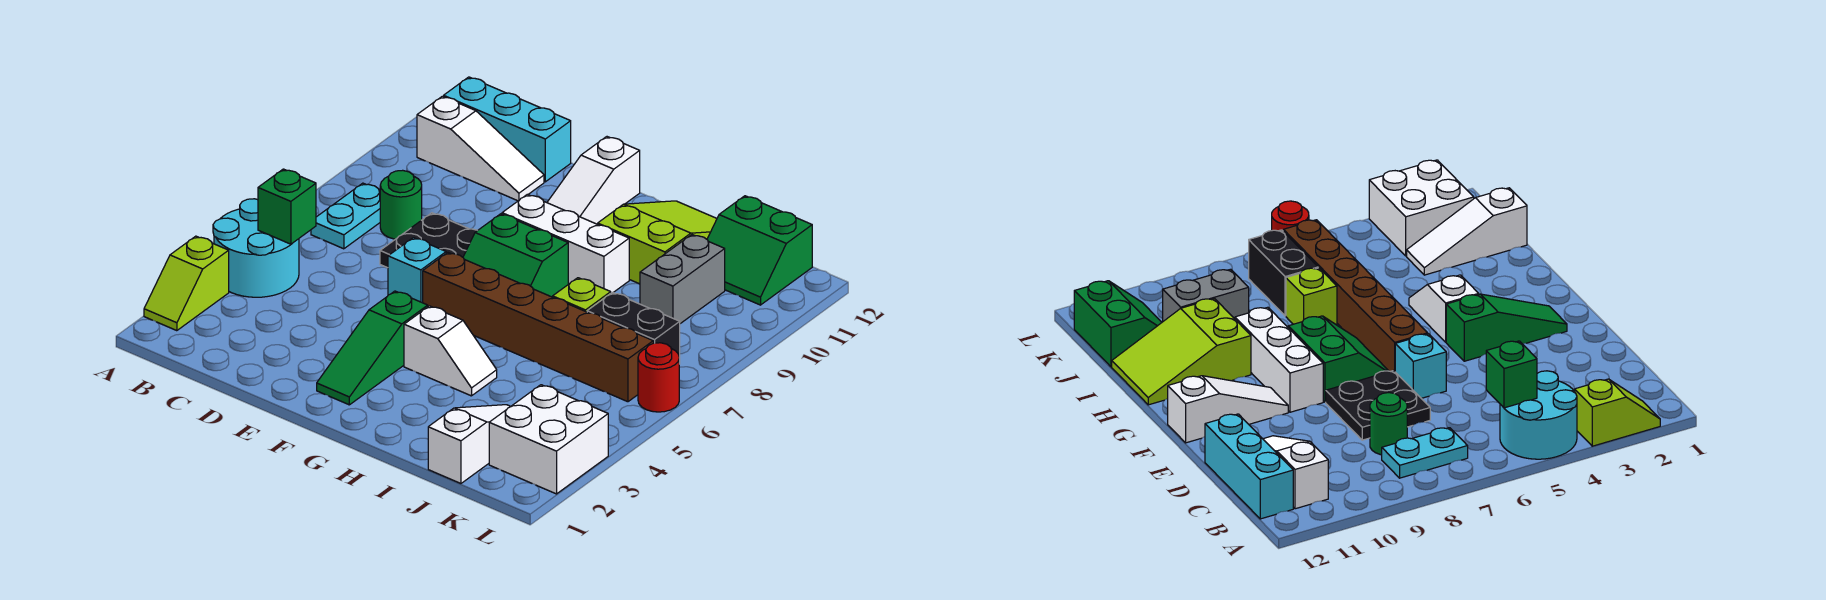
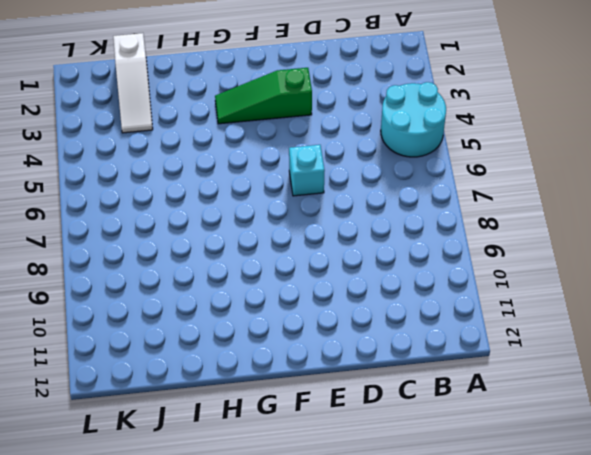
green slope E3:G3 level 1 top E -> green slope F2:F4 level 1 top 4
none -> lime slope A2:A3 level 1 top 3
none -> cyan plate B7:B8 level 1
none -> white slope B11:D11 level 1 top B

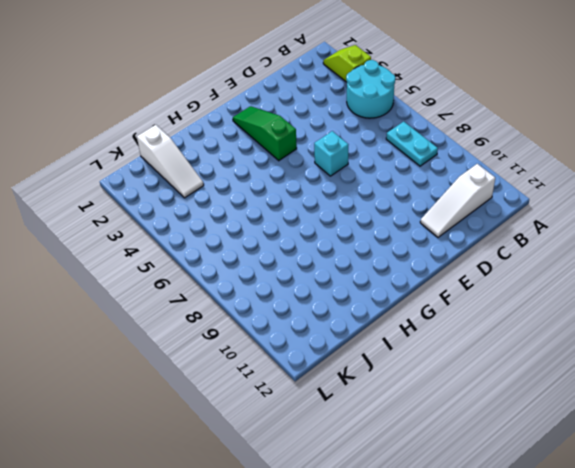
none -> cyan brick B12:D12 level 1
none -> green round brick C8 level 1
none -> black plate D7:E8 level 1

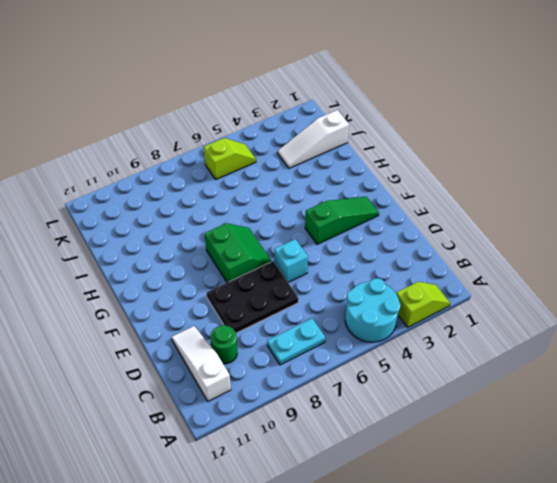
green round brick C10 level 1 -> green round brick C8 level 1
black plate D7:E9 level 1 -> black plate D7:E8 level 1
lime slope K5:K6 level 1 top 6 -> brown brick F6:K6 level 1
none -> cyan brick B12:D12 level 1
none -> white brick F9:H9 level 1
none -> white slope F10:F12 level 1 top 12

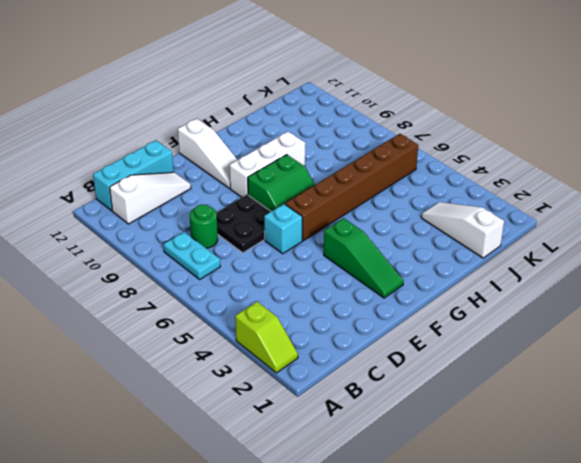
none -> cyan round brick A4:B5 level 1
none -> white slope G4:H4 level 1 top G
none -> lime slope H10:I12 level 1 top 10

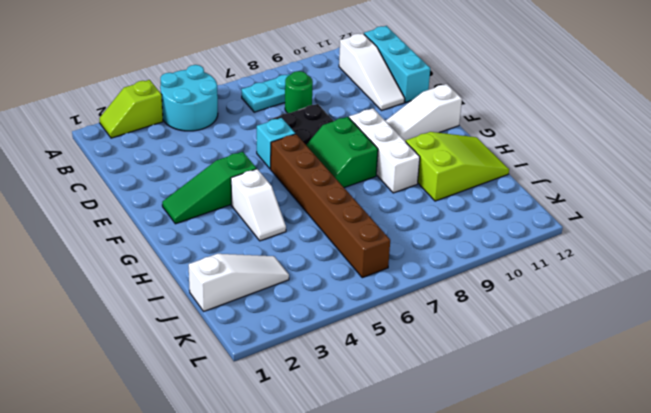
none -> lime brick I7 level 1
none -> black brick J7:K7 level 1
none -> grey brick J9:J10 level 1

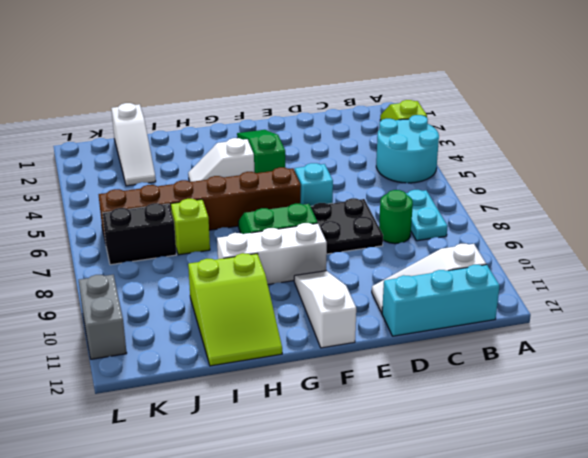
grey brick L10:L11 level 1 -> grey brick J9:J10 level 1
none -> green slope J11:K12 level 1 top 12
none -> white brick K2:L3 level 1
none -> red round brick L6 level 1

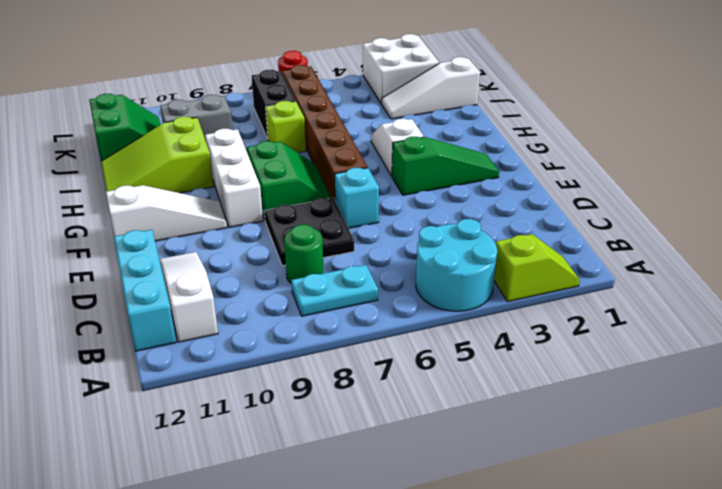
none -> green brick B5 level 2

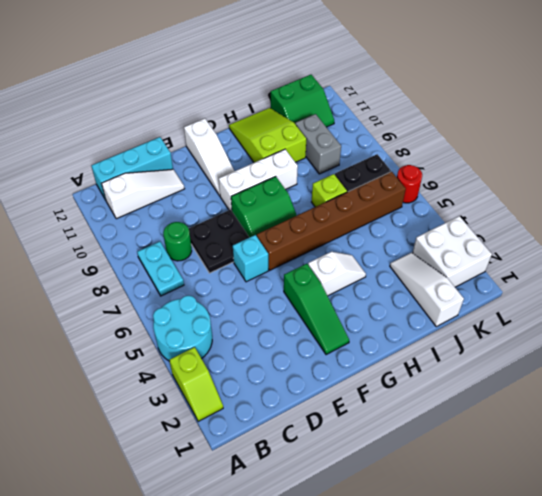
none -> green brick B5 level 2

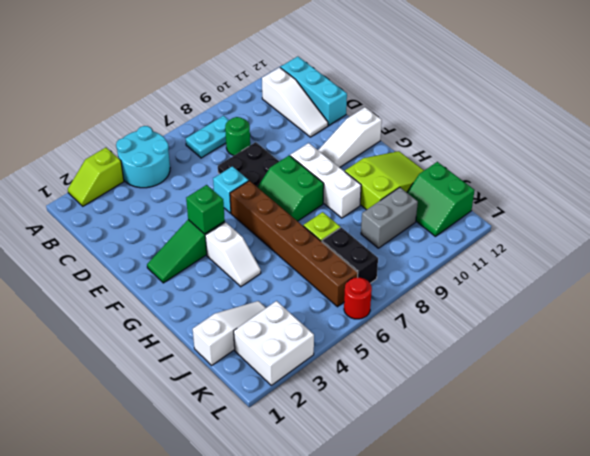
green brick F4 level 2 -> green brick B5 level 2

